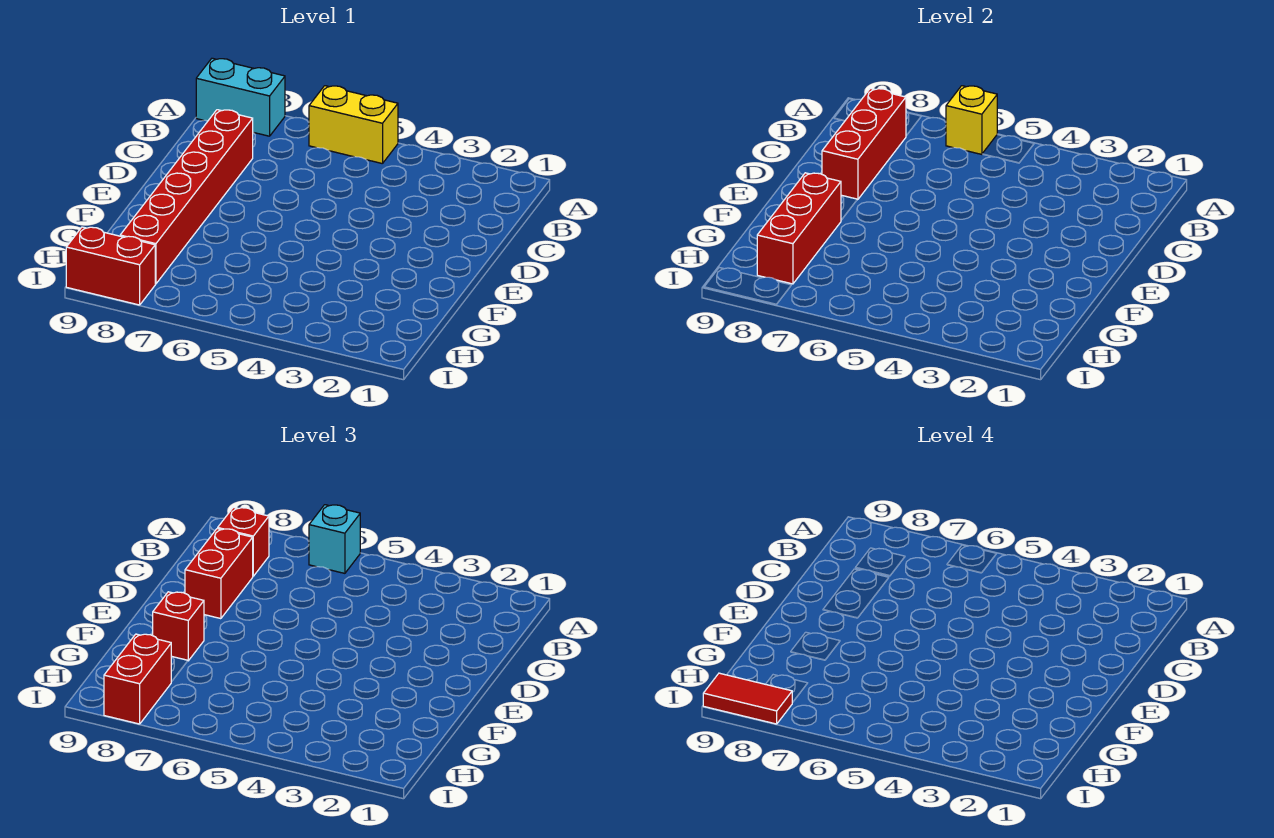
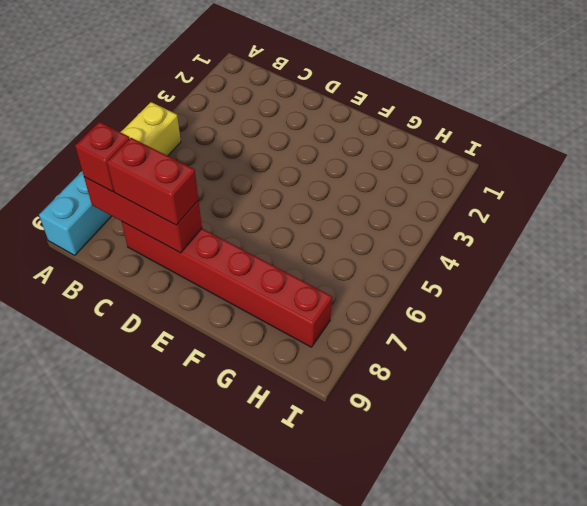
none -> red brick I8:I9 level 1
none -> yellow brick A6 level 2
none -> red brick F8:H8 level 2

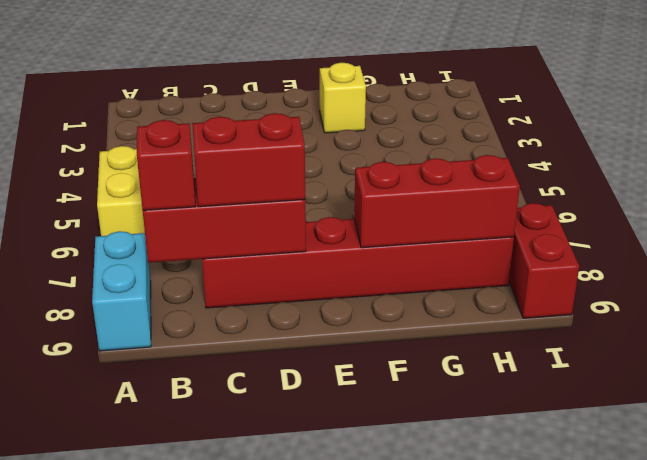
yellow brick F2 level 1 -> yellow brick A6 level 2
none -> cyan brick A6 level 3
none -> red brick F8 level 3
none -> red brick H8:I8 level 3

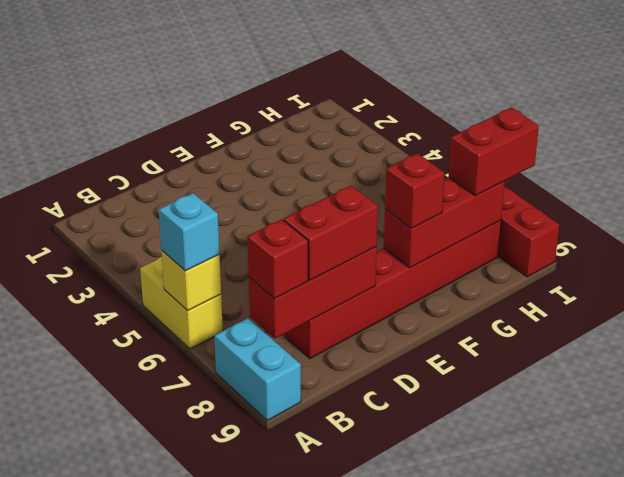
none -> red tile I8:I9 level 4

